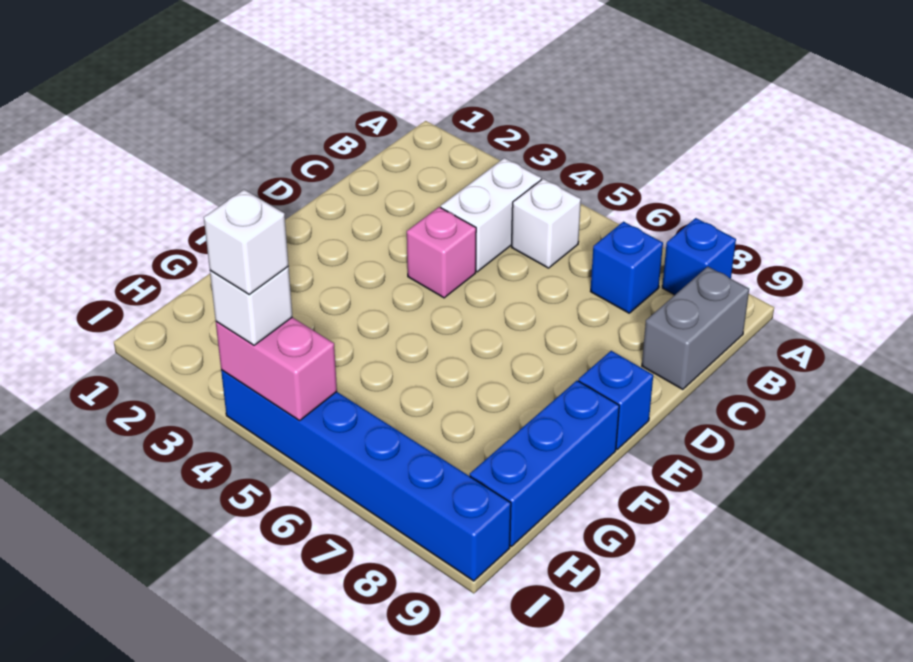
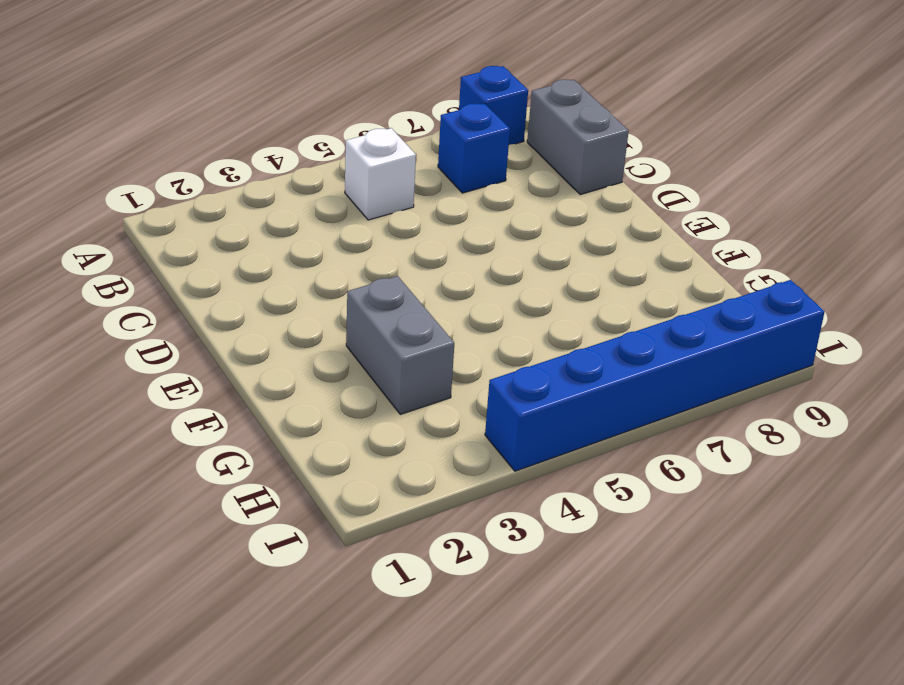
grey brick F3:G3 level 1 -> none
none -> white brick B4:C4 level 1
none -> pink brick D4 level 1
none -> blue brick E9 level 1

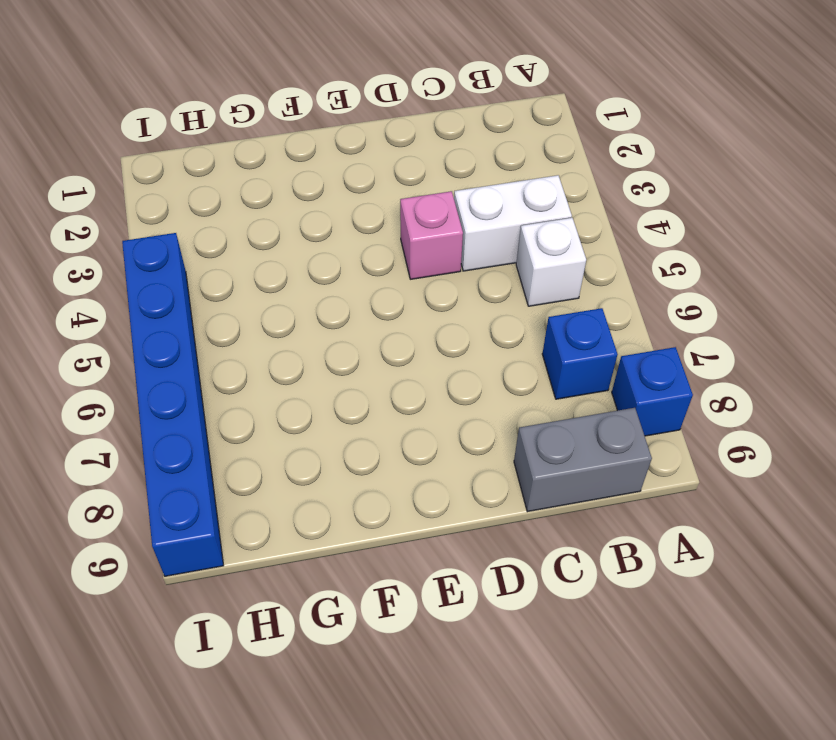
none -> blue brick E9 level 1
none -> blue brick F9:H9 level 1
none -> pink brick I4:I5 level 2

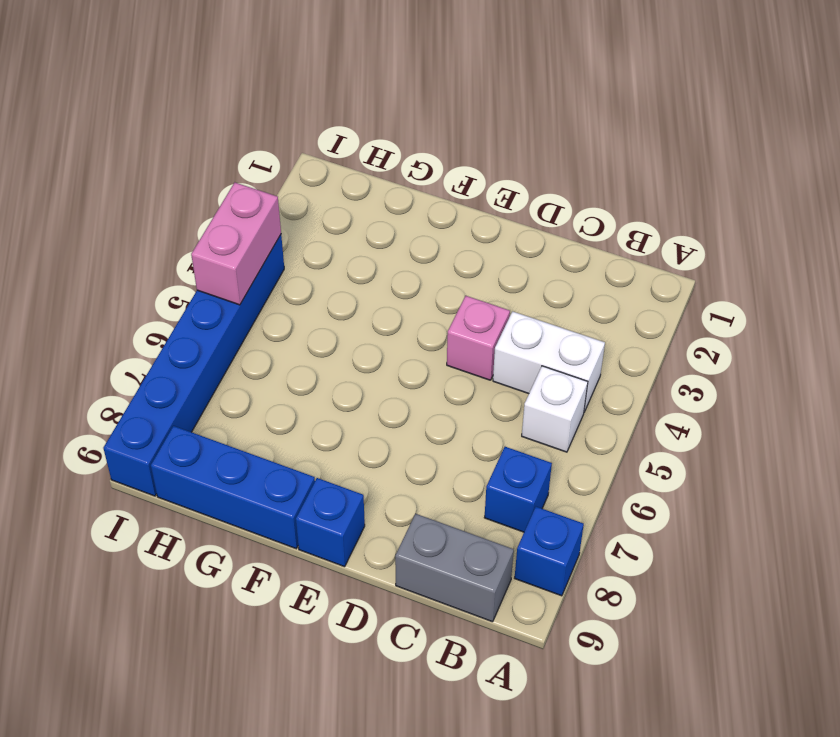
none -> white brick I4 level 3
none -> white brick I4 level 4

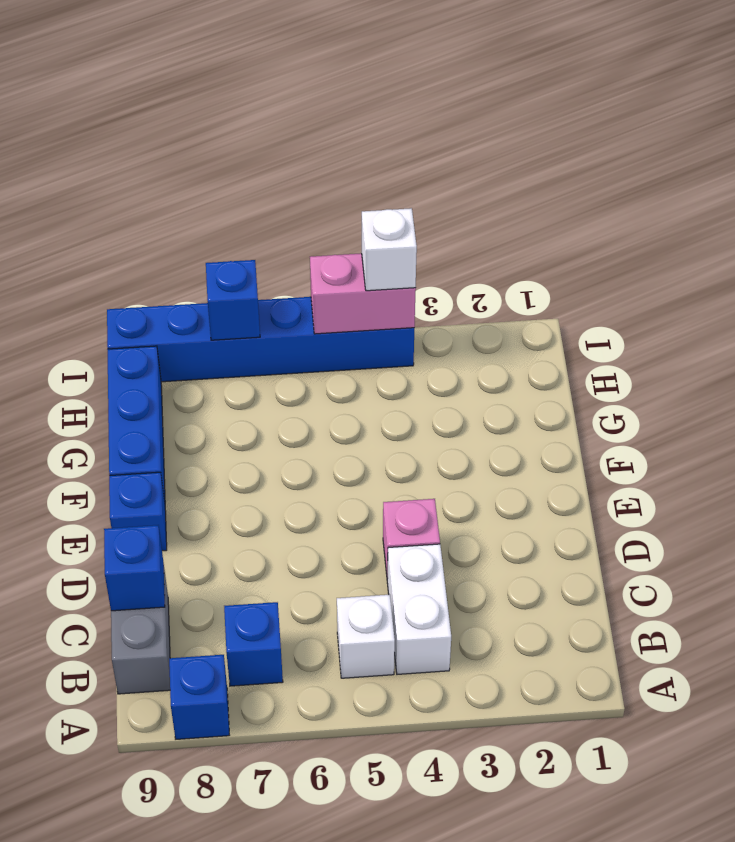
blue brick C9 level 2 -> none
blue brick I7 level 2 -> none
none -> white brick I4 level 4

